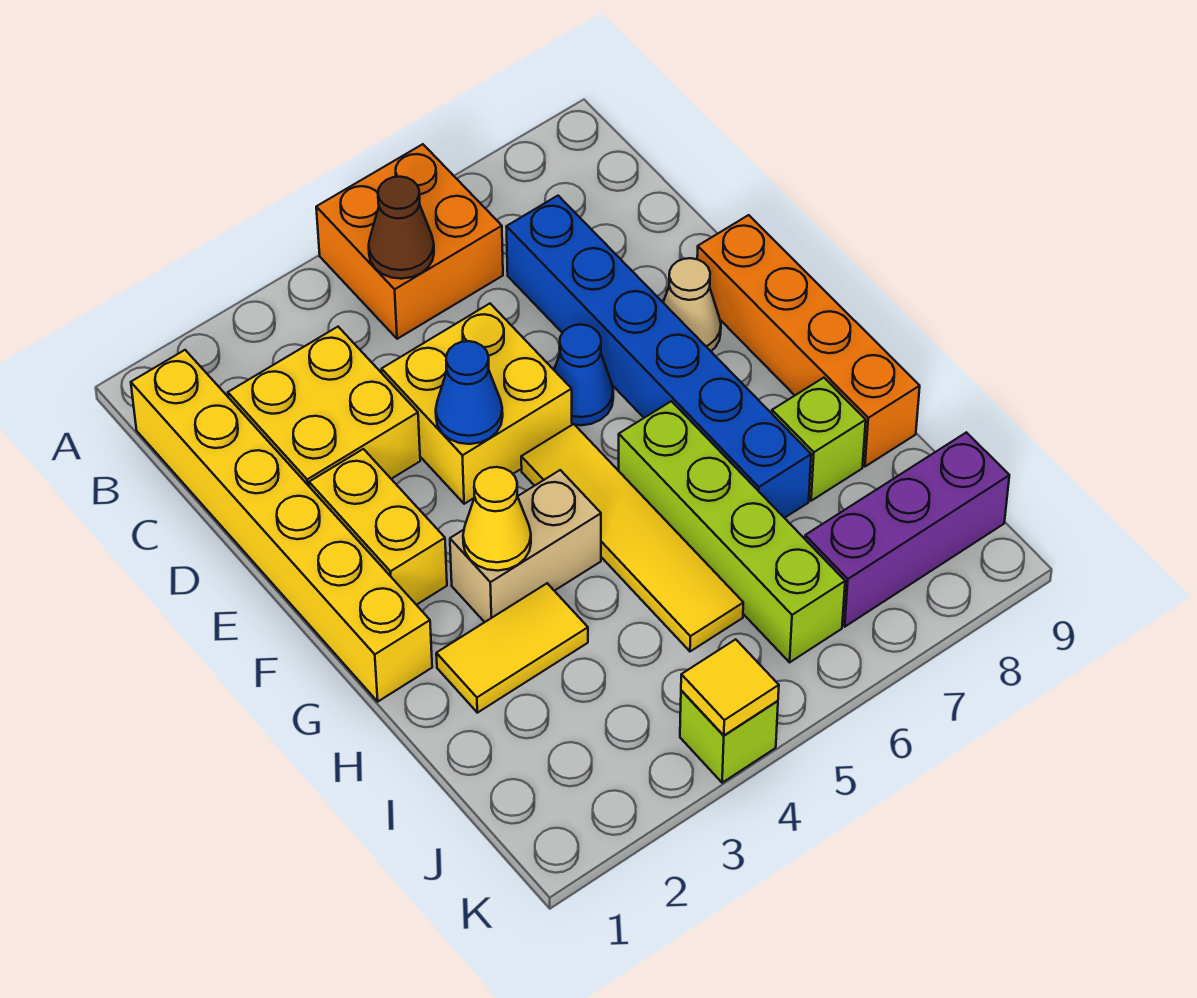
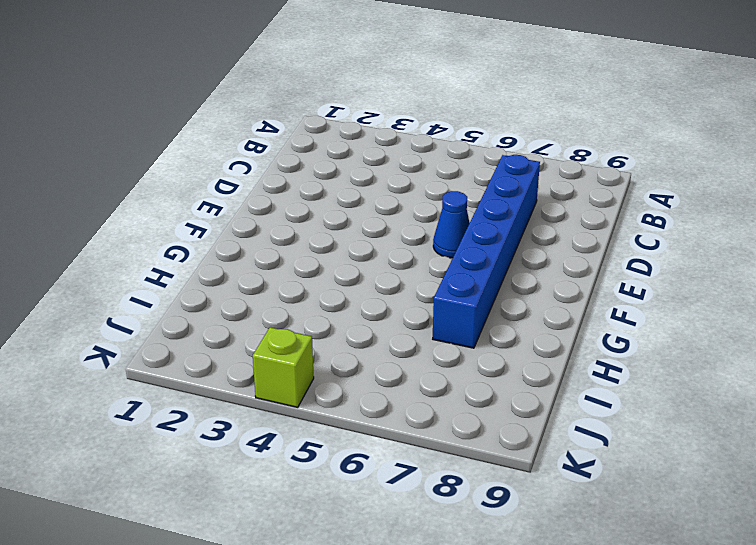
none -> orange brick A5:B6 level 1
none -> yellow brick B1:G1 level 1
none -> yellow brick C2:D3 level 1

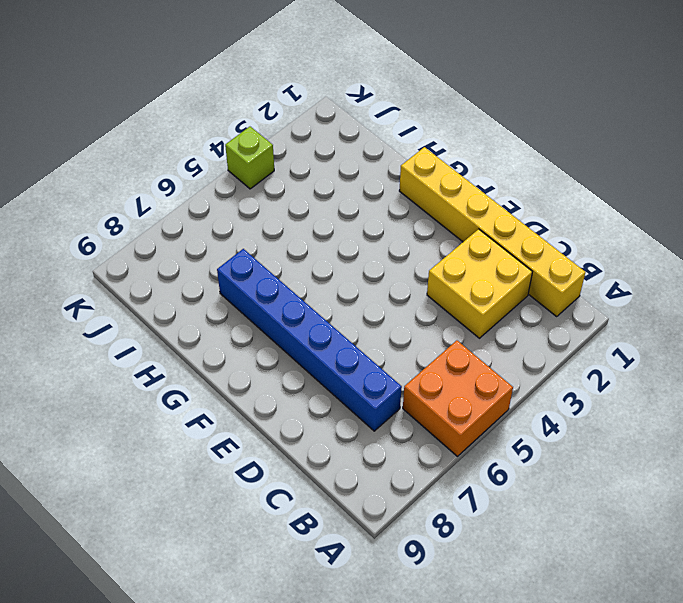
none -> yellow brick D4:E5 level 1
none -> yellow brick E2:F2 level 1
none -> blue cone E6 level 1

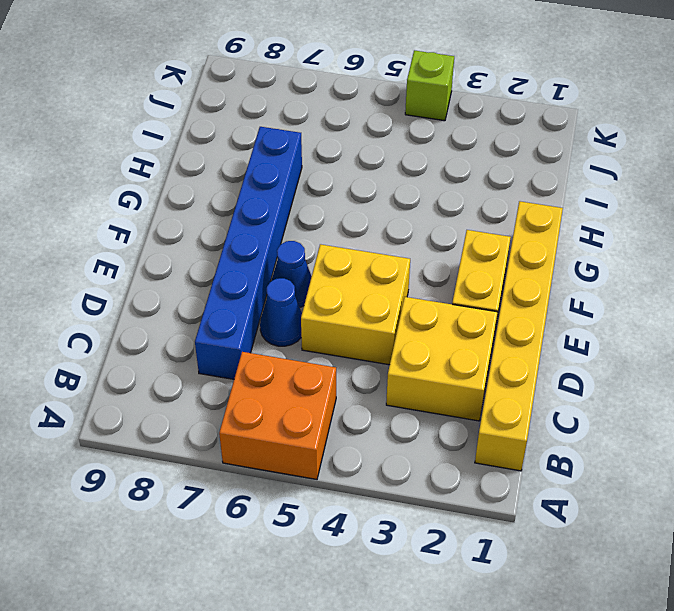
blue cone D6 level 1 -> blue cone E4 level 2
none -> tan cone E8 level 1
none -> orange brick E9:H9 level 1
none -> yellow tile F5:I5 level 1

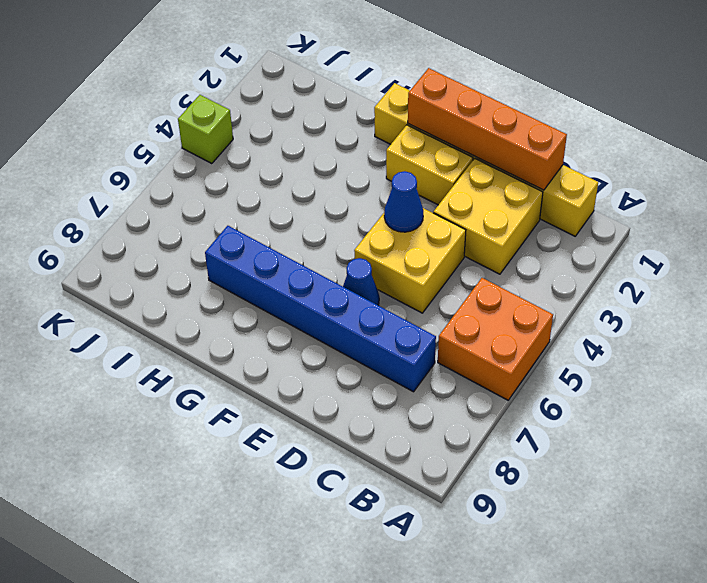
orange brick C1:F1 level 2 -> orange brick E9:H9 level 1
none -> tan cone E8 level 1
none -> yellow tile F5:I5 level 1
none -> tan brick G3:G4 level 1

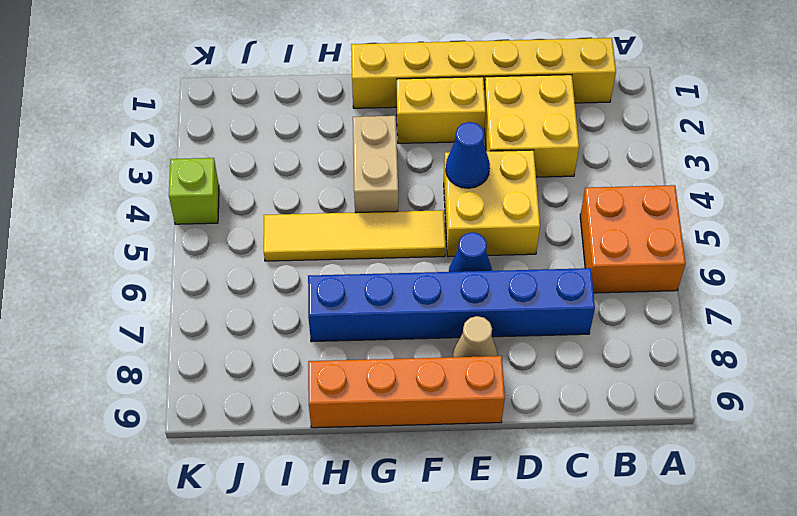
none -> lime brick G6:J6 level 1
none -> yellow tile H2:H3 level 1
none -> lime brick H8 level 1

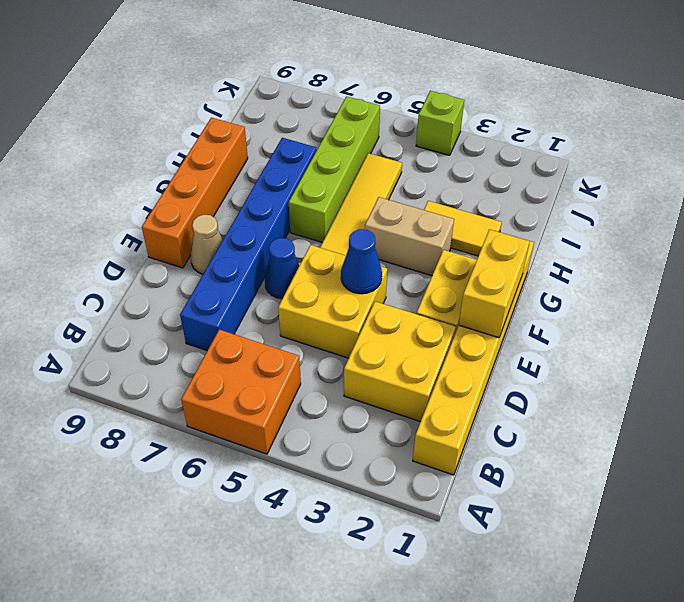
yellow brick E1:F1 level 2 -> none
none -> lime brick H8 level 1
none -> purple brick J7:J9 level 1
none -> brown cone B5 level 2

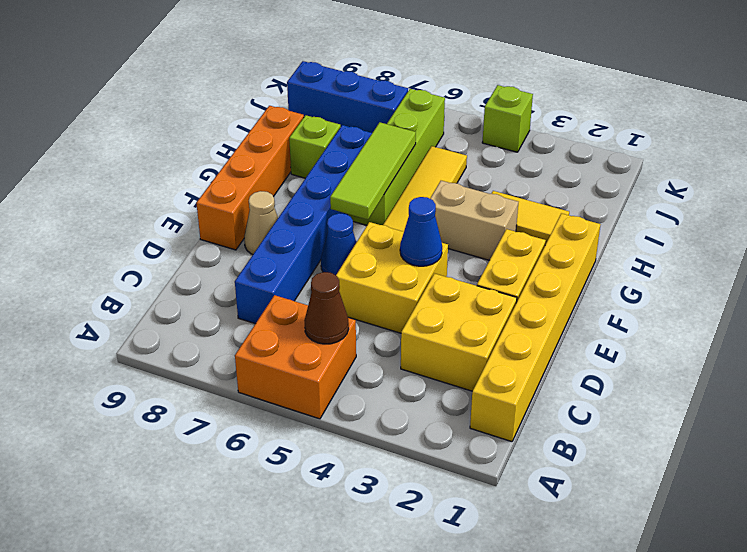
lime tile F6:H6 level 2 -> none
blue brick J7:J9 level 1 -> purple brick J7:J9 level 1
none -> yellow cone G3 level 2
none -> yellow tile K4 level 2

